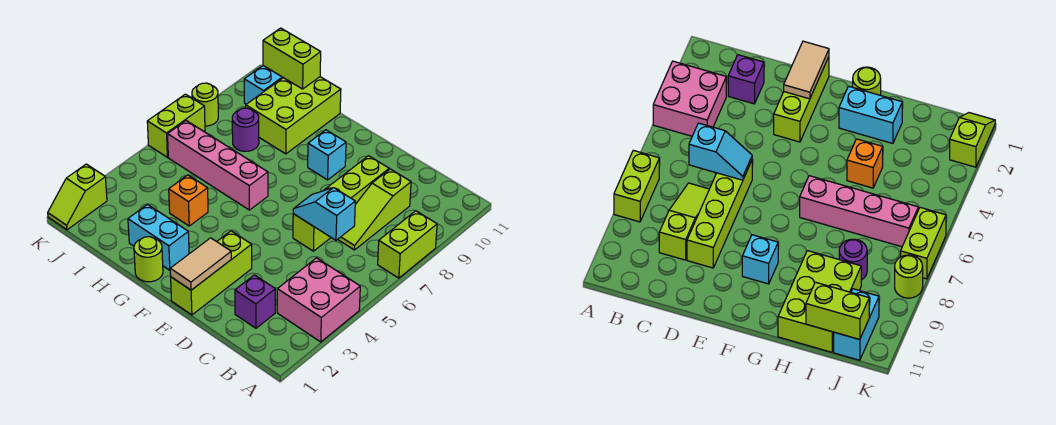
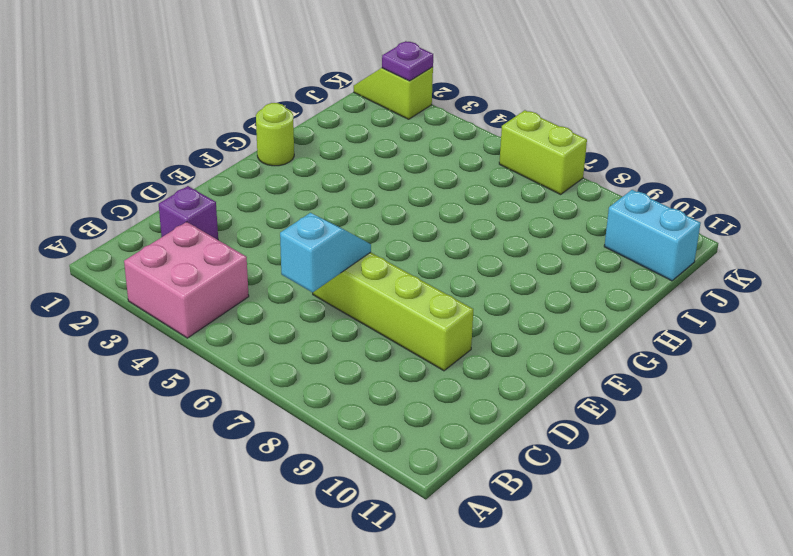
purple plate K2 level 2 -> none
none -> lime brick A7:A8 level 1
none -> lime slope C7:C9 level 1 top 9
none -> lime brick E1:E3 level 1

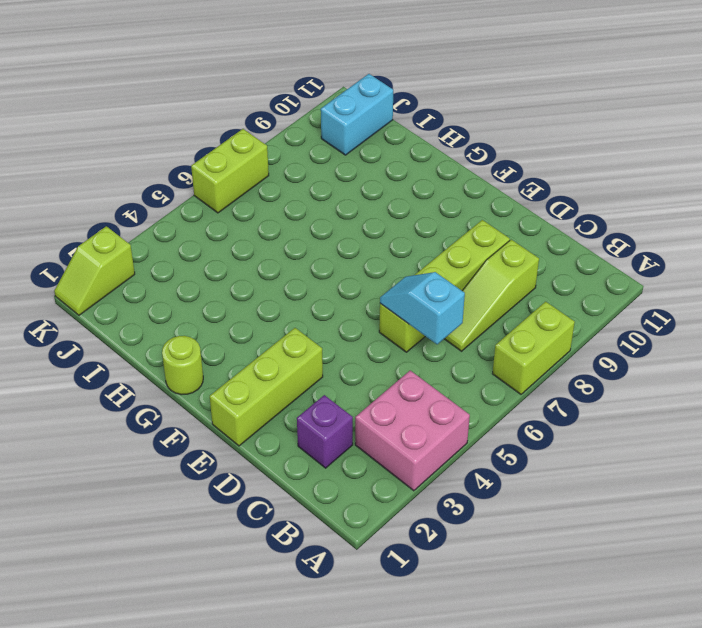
none -> cyan brick F9 level 1
none -> cyan brick G2:H2 level 1
none -> pink brick G6:J6 level 1

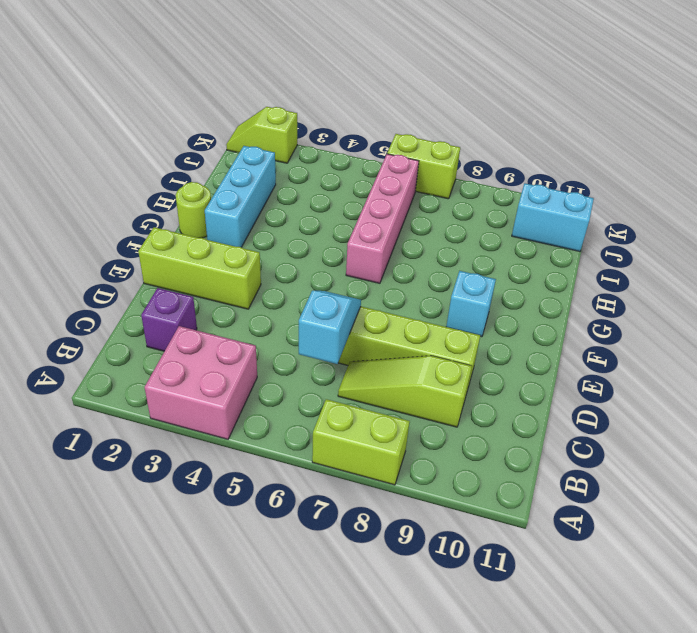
cyan brick G2:I2 level 1 -> cyan brick G2:H2 level 1
none -> orange brick H4 level 1
none -> lime brick H9:I11 level 1
none -> purple round brick I8 level 1

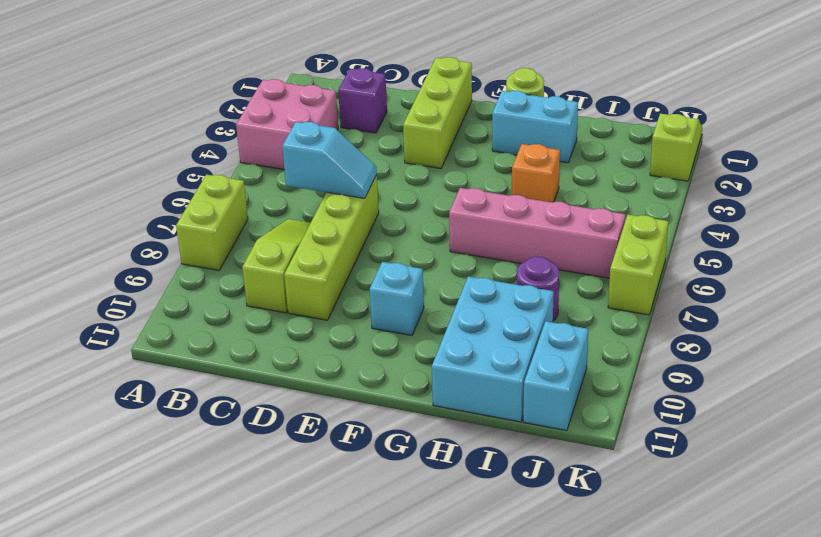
cyan brick H9:I11 level 1 -> lime brick H9:I11 level 1
none -> lime round brick K8 level 1
none -> tan tile E1:E2 level 2
none -> lime brick I11:J11 level 2

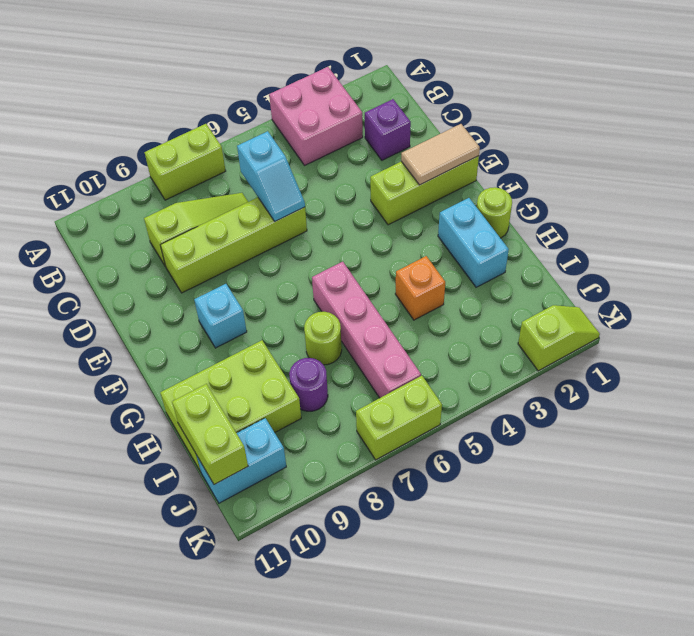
lime round brick H7 level 1 -> lime round brick K8 level 1

